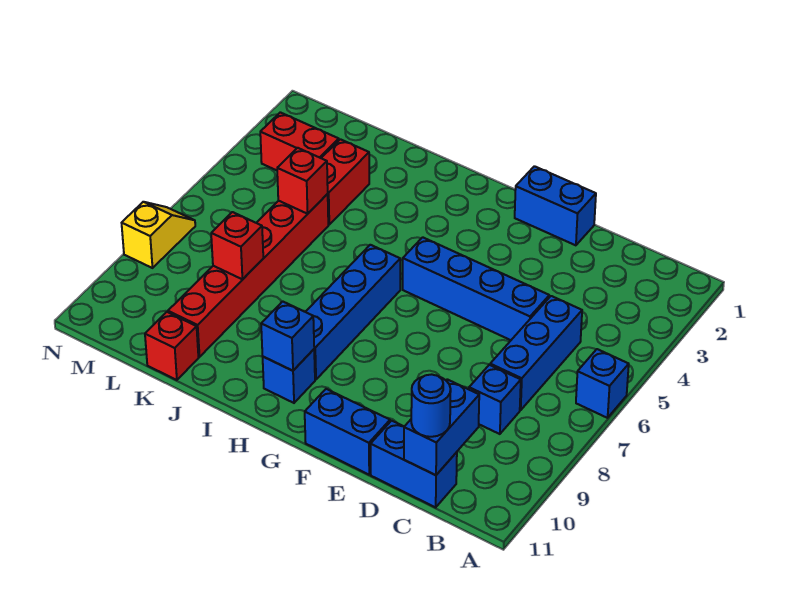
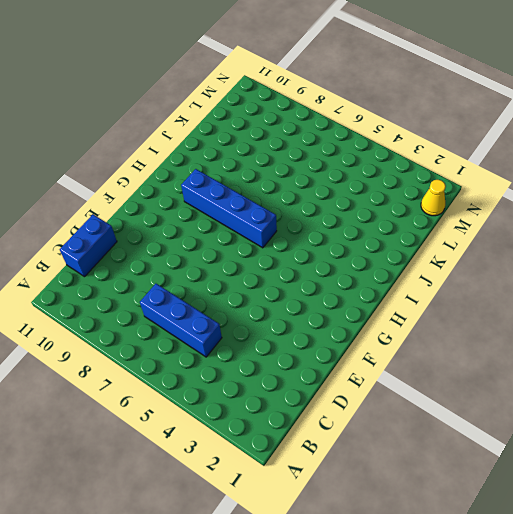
yellow cone M1 level 1 -> none
none -> blue brick A6 level 1
none -> blue brick C8 level 1
none -> blue brick D5:G5 level 1

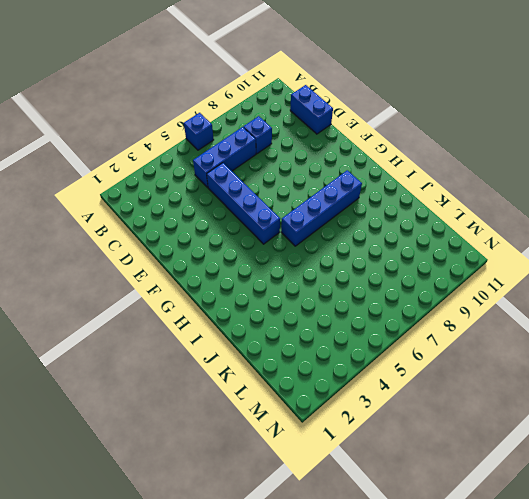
none -> blue brick E1:F1 level 1
none -> blue brick E11:F11 level 1
none -> blue brick H10 level 1

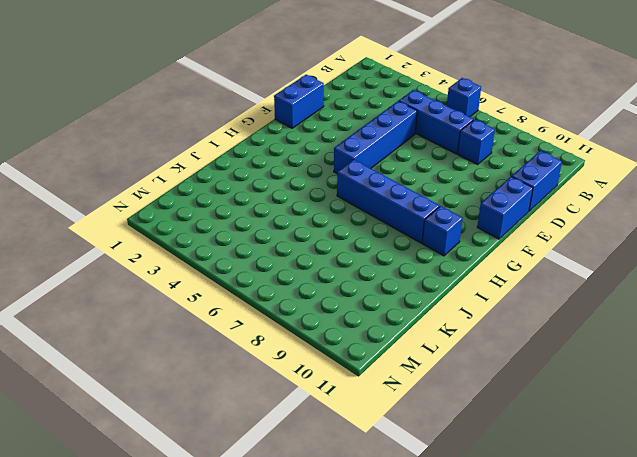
none -> red brick K3:K4 level 1
none -> red brick K5:K10 level 1
none -> red brick K11 level 1

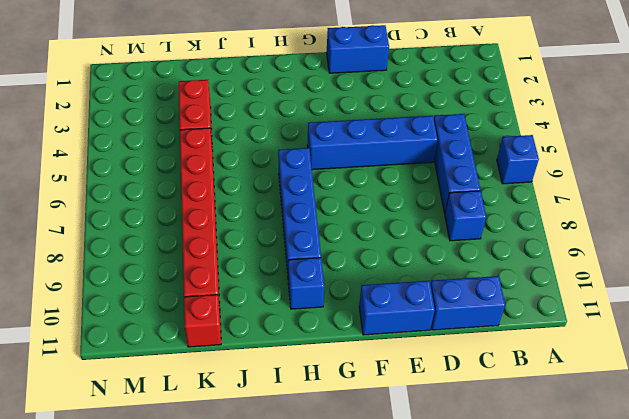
none -> red brick L3:M3 level 1
none -> yellow slope N7:N8 level 1 top 8
none -> blue brick C10:C11 level 2

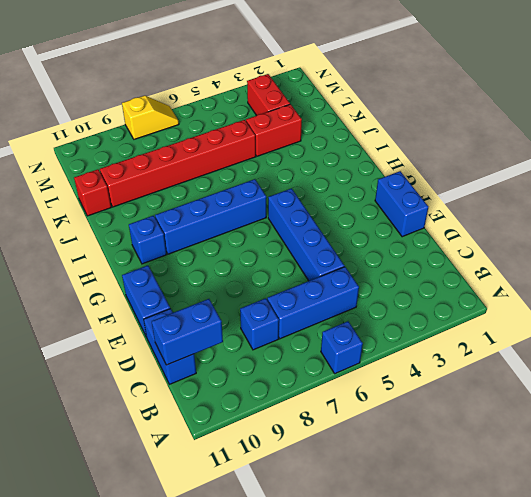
none -> blue brick H10 level 2
none -> red brick K5 level 2
none -> red brick K8 level 2

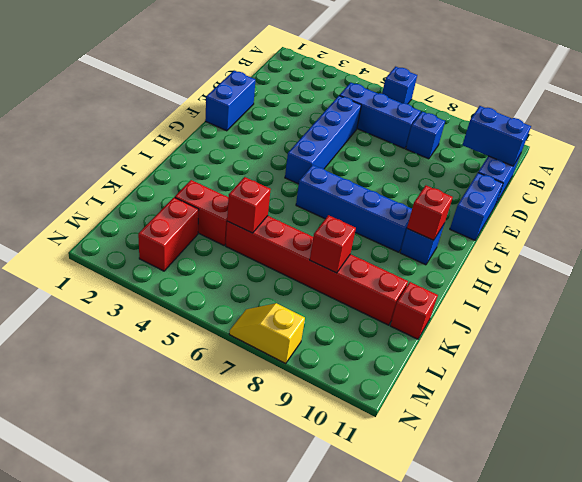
red brick H10 level 2 -> blue brick H10 level 2
none -> blue round brick C11 level 3

